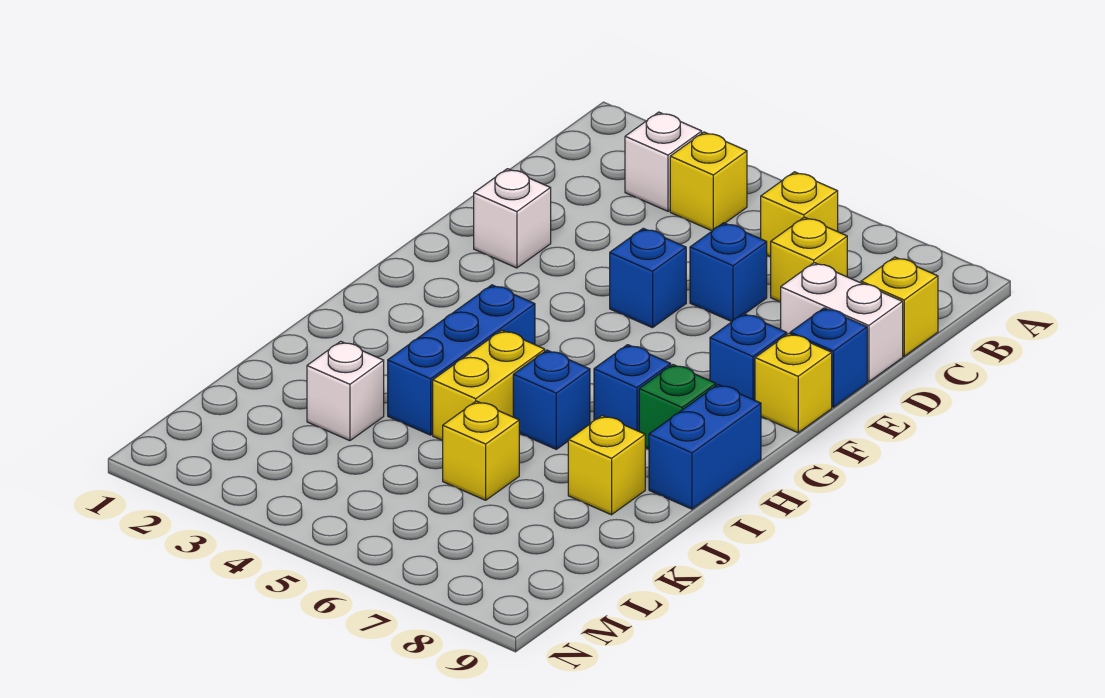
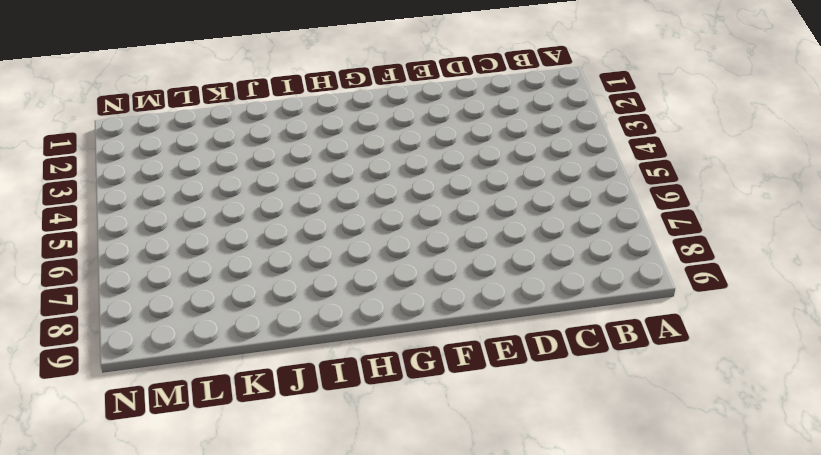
none -> white brick B3 level 1
none -> yellow brick B4 level 1
none -> yellow brick B6 level 1

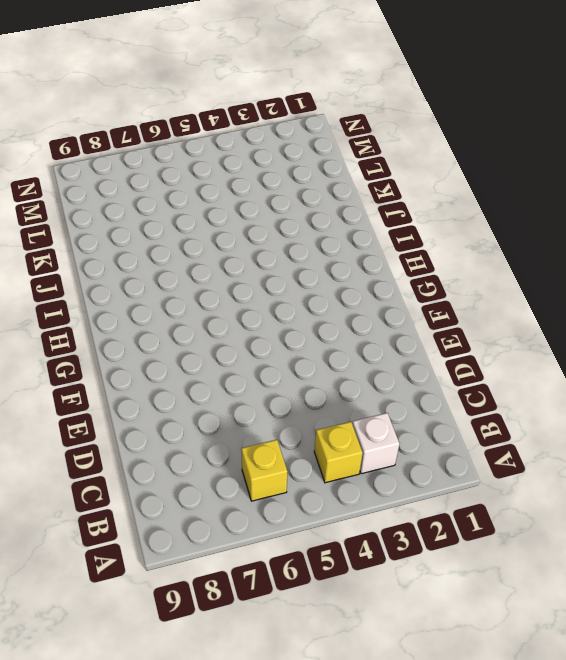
none -> yellow brick C7 level 1
none -> yellow brick C9 level 1
none -> blue brick D6 level 1

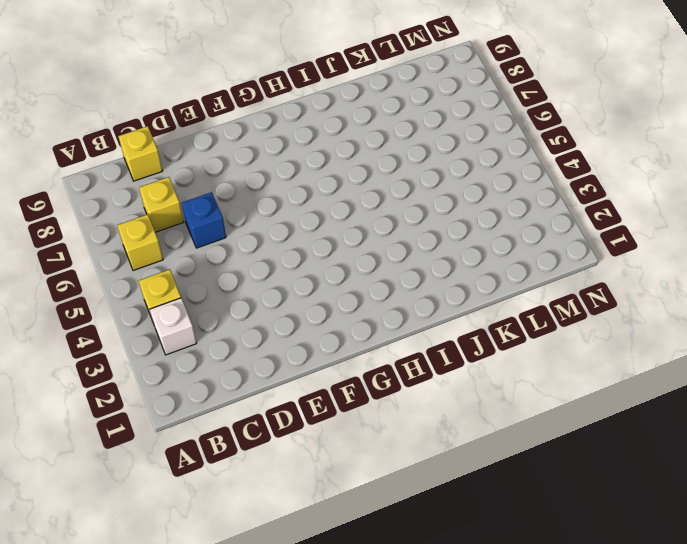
none -> white brick D8:D9 level 1
none -> white brick E2 level 1
none -> blue brick E5 level 1

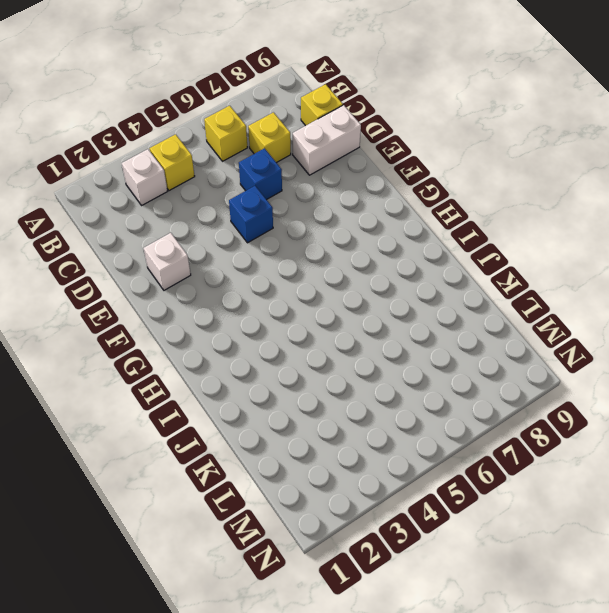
none -> blue brick E9 level 1
none -> blue brick F8 level 1
none -> yellow brick F9 level 1

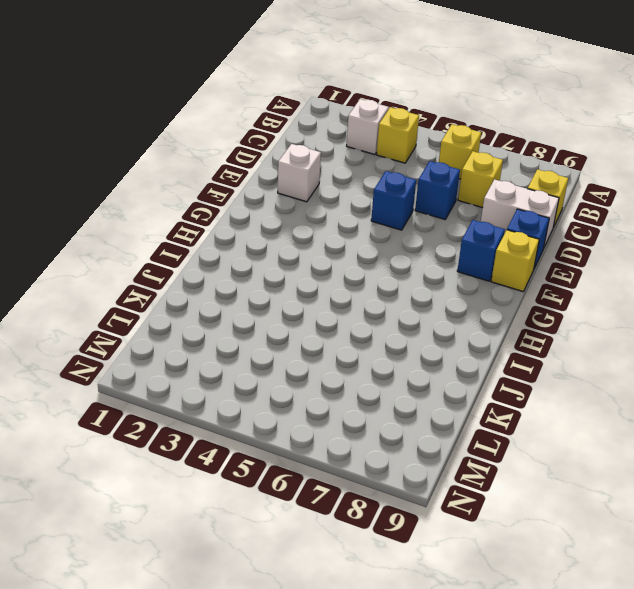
none -> blue brick H4:J4 level 1
none -> blue brick H7 level 1
none -> green brick H8 level 1

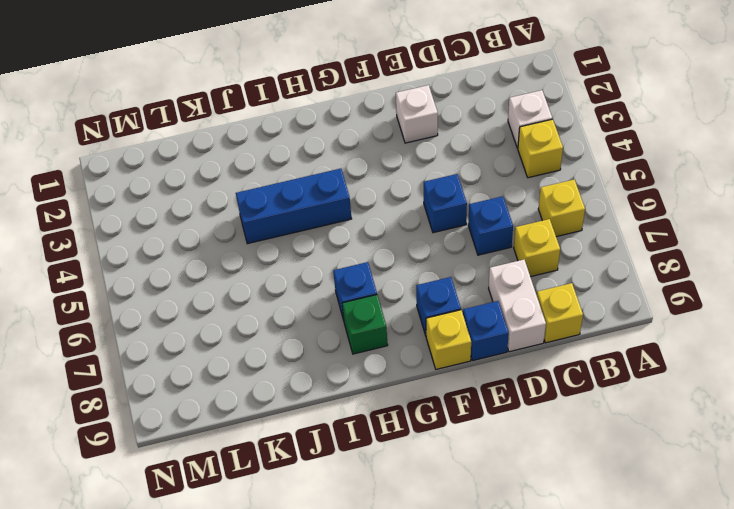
none -> blue brick H9:I9 level 1
none -> yellow brick I5:J5 level 1
none -> blue brick I6 level 1

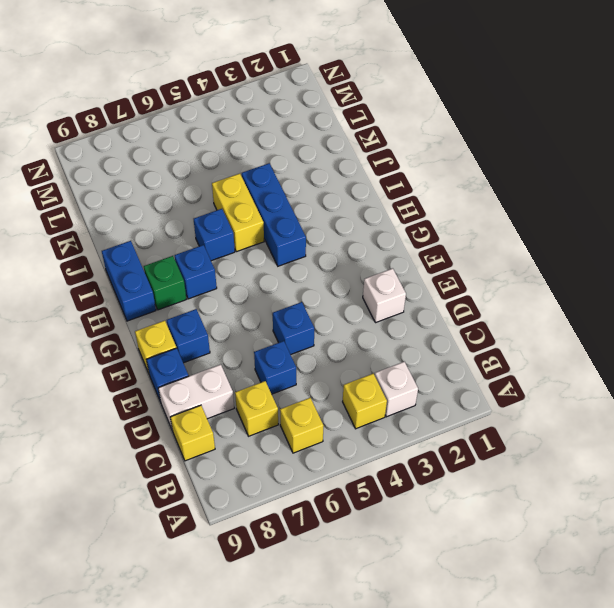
none -> yellow brick J8 level 1
none -> white brick K3 level 1
none -> yellow brick K6 level 1

